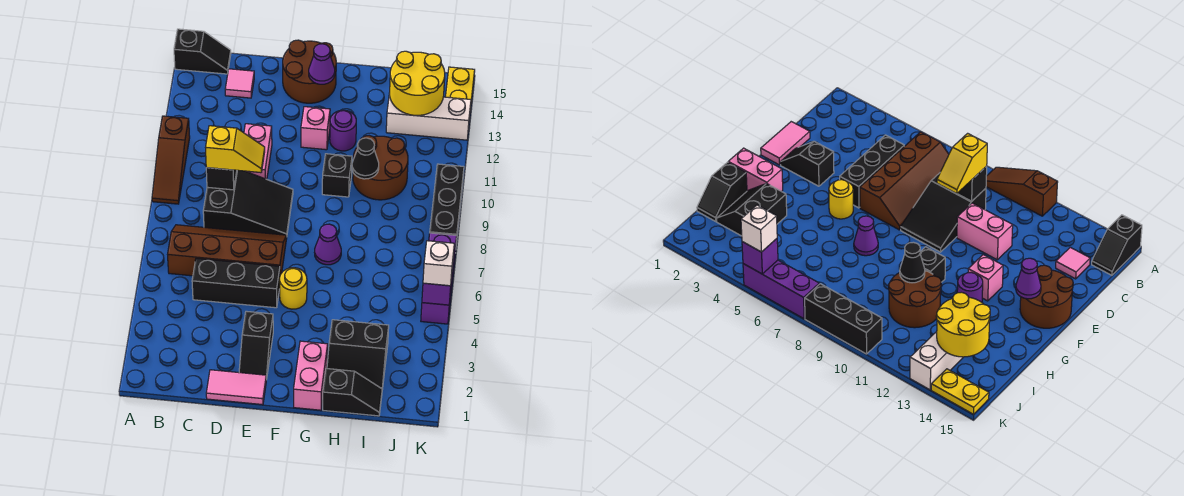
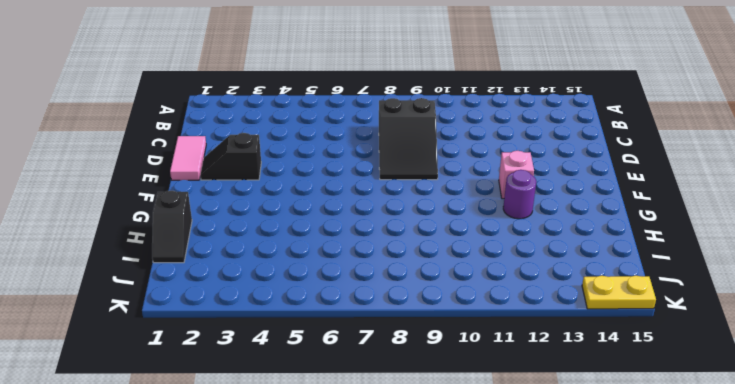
none -> brown slope A9:A11 level 1 top 11
none -> black slope A15:B15 level 1 top A
none -> brown slope B6:E7 level 1 top 6
none -> black brick C5:E5 level 1

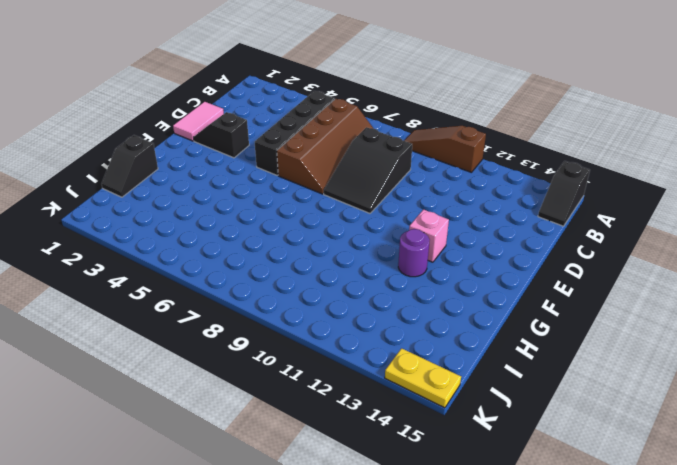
black brick B5:E5 level 1 -> black brick C5:E5 level 1
none -> pink tile C14 level 1
none -> pink brick D10:D11 level 1
none -> brown round brick E14:F15 level 1
none -> yellow round brick F5 level 1

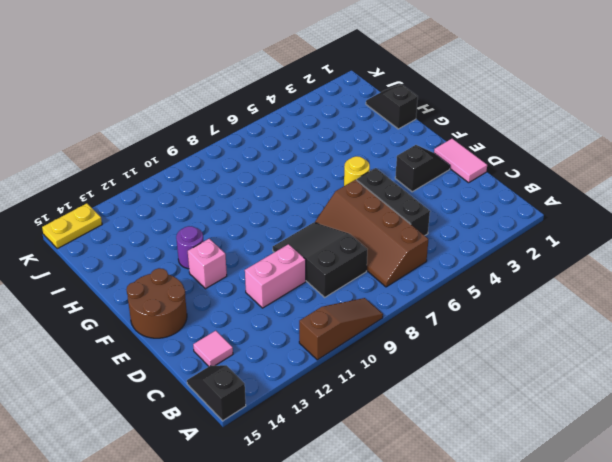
none -> pink brick G1:G2 level 1
none -> purple cone G7 level 1
none -> black brick G10 level 1
none -> black slope H2:I3 level 1 top 3

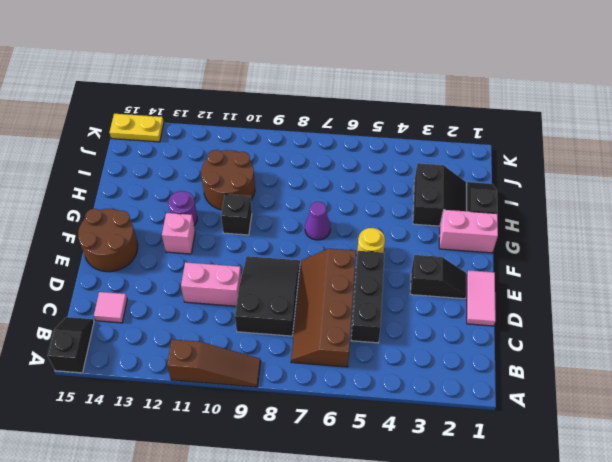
none -> white brick I13:K13 level 1
none -> purple brick K5:K7 level 1
none -> black brick K8:K10 level 1
none -> black brick C9 level 2

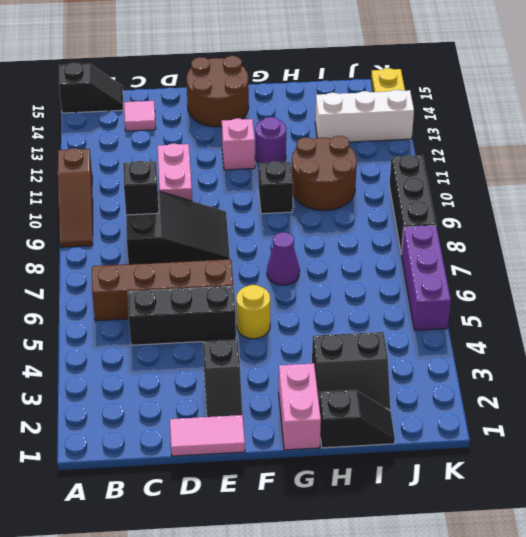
none -> purple cone F14 level 2
none -> black cone H10 level 2
none -> yellow round brick I13:J14 level 2
none -> purple brick K5 level 2

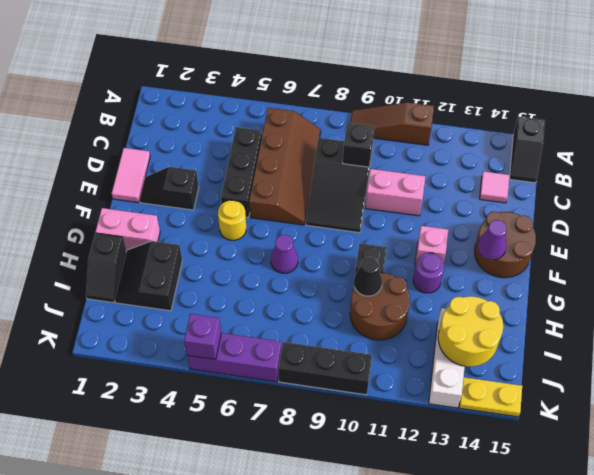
none -> yellow slope C9:D9 level 3 top C
none -> white brick K5 level 3

